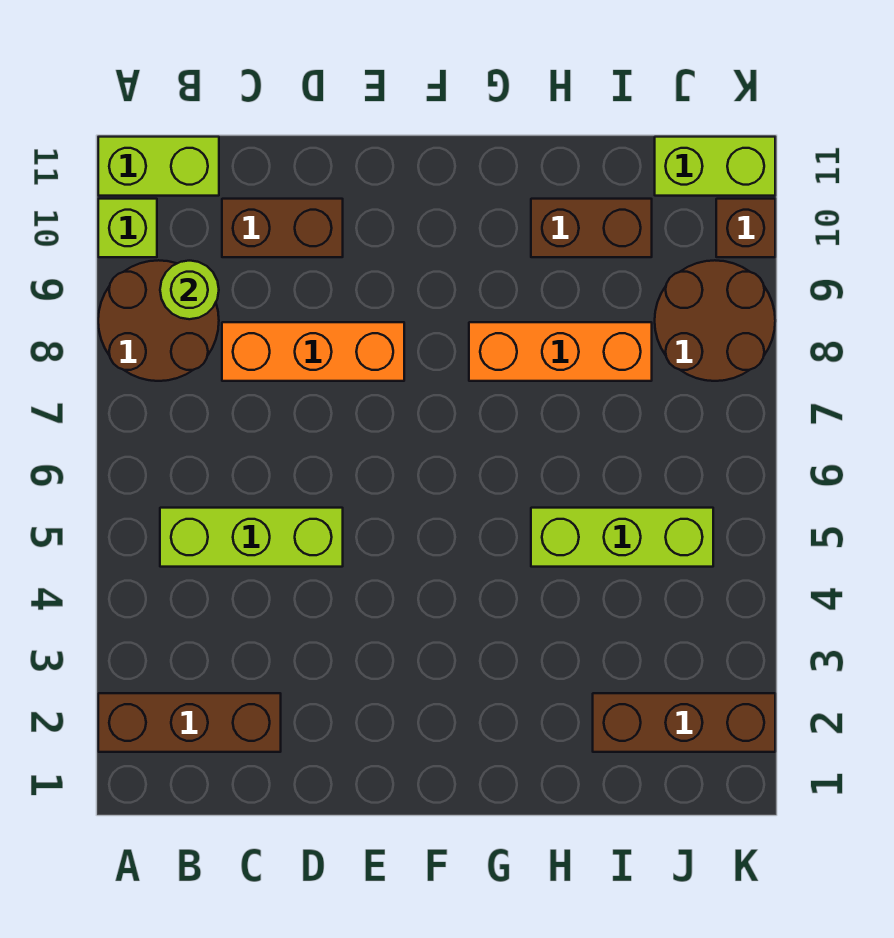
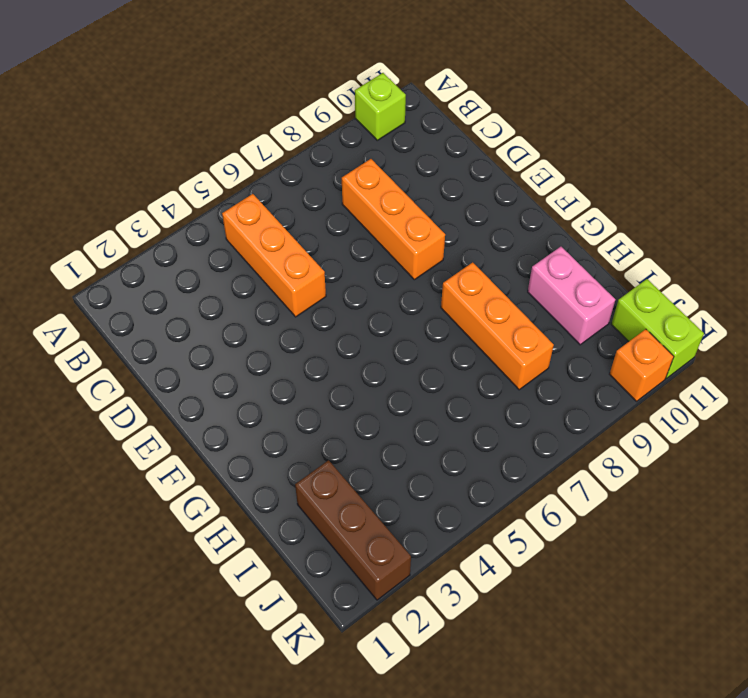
orange brick B5:D5 level 1 -> lime brick B5:D5 level 1
pink brick H10:I10 level 1 -> brown brick H10:I10 level 1
orange brick K10 level 1 -> brown brick K10 level 1
none -> brown brick A2:C2 level 1
none -> brown round brick A8:B9 level 1
none -> lime brick A11:B11 level 1

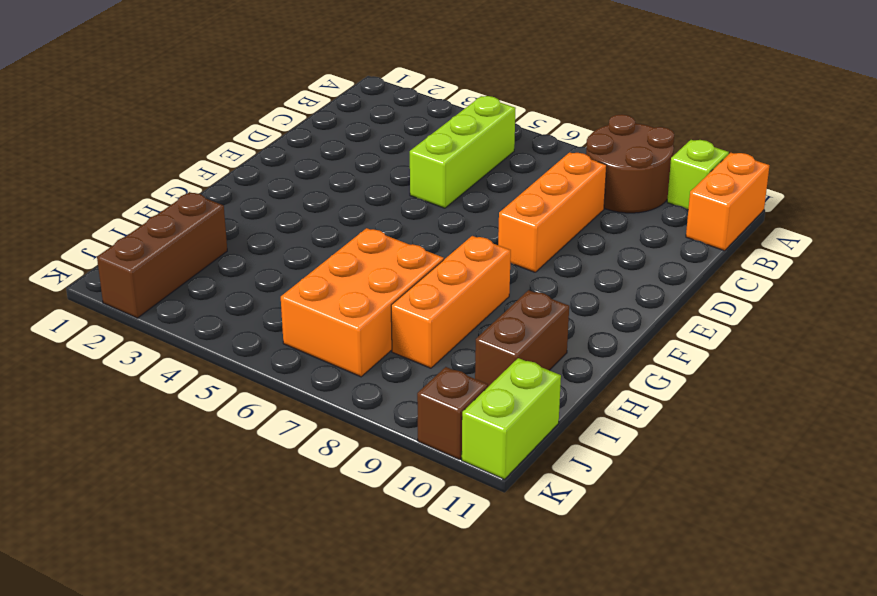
orange brick A11:B11 level 1 -> lime brick A11:B11 level 1
orange brick H6:J7 level 1 -> none
none -> brown brick A2:C2 level 1
none -> brown brick C10:D10 level 1
none -> lime brick H5:J5 level 1

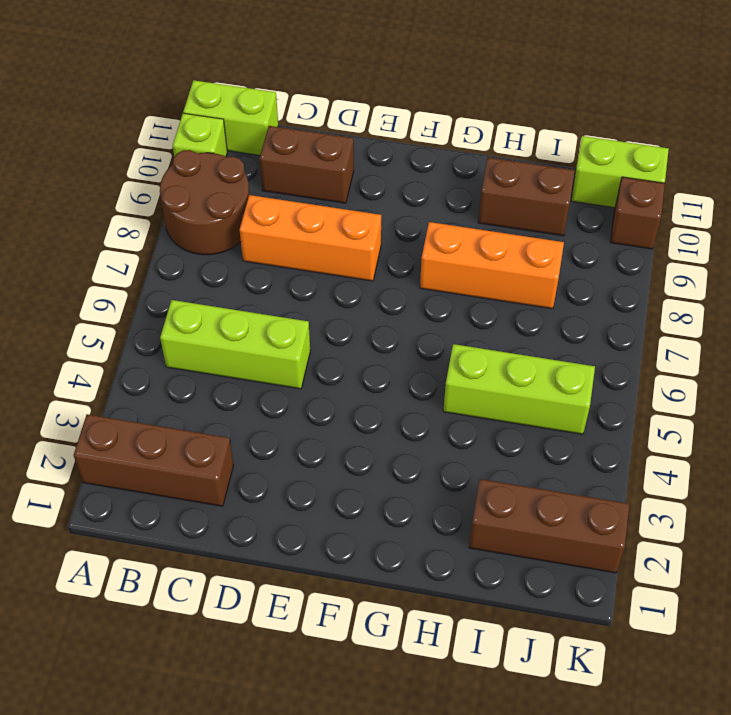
none -> brown round brick J8:K9 level 1
none -> lime round brick B9 level 2

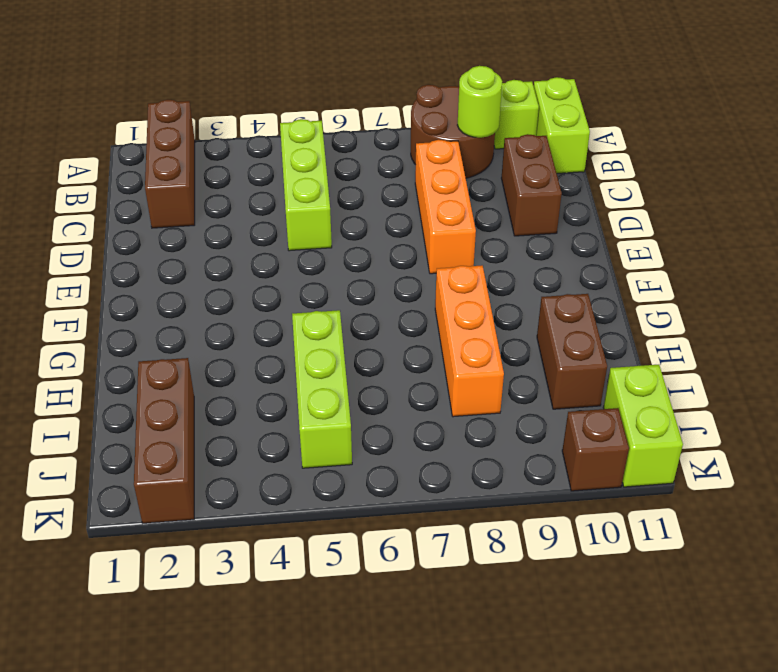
none -> brown round brick J8:K9 level 1

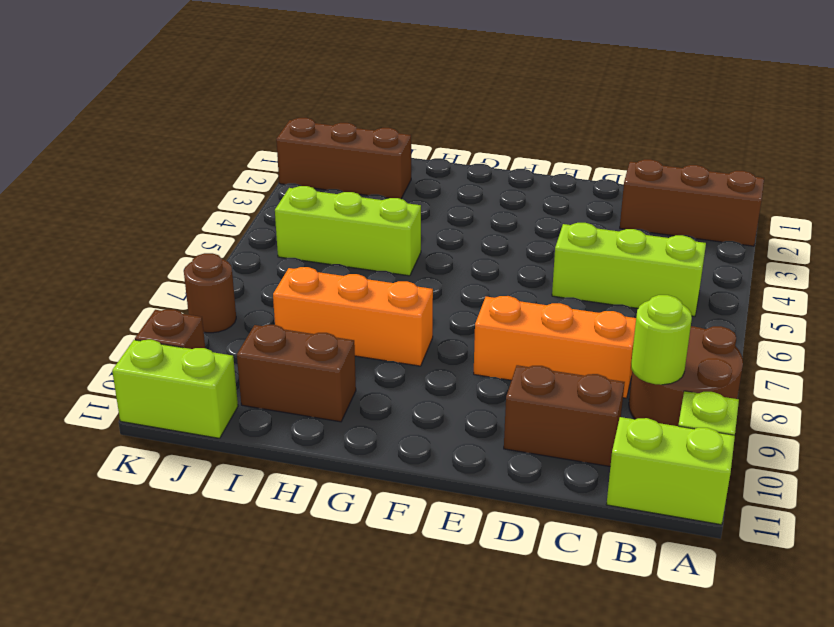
brown round brick K8 level 1 -> brown round brick J8:K9 level 1

